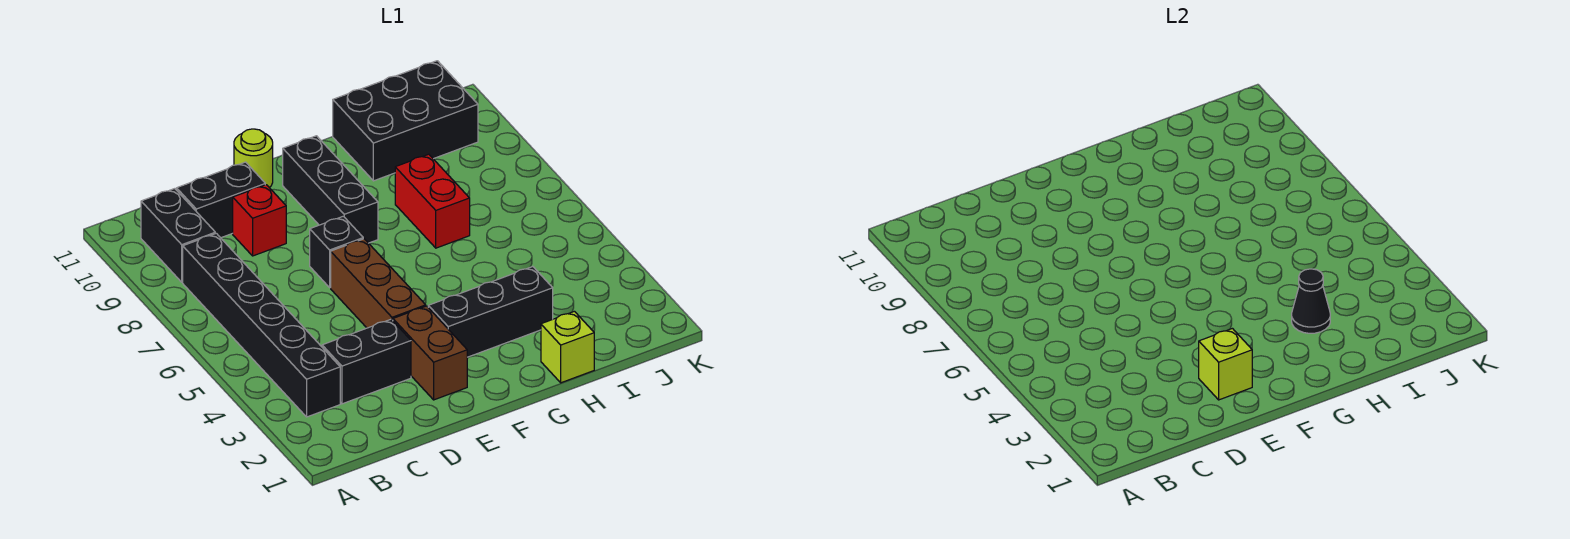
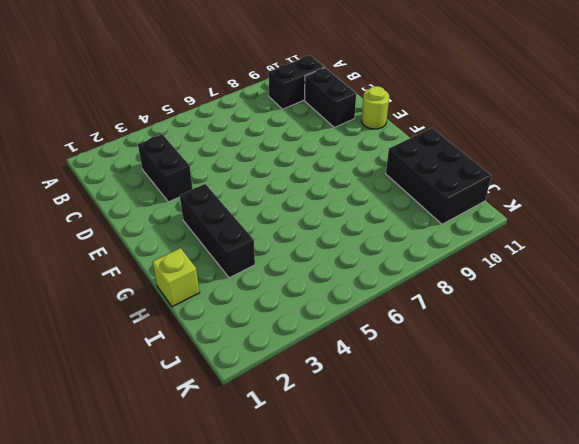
none -> black brick B3:B8 level 1
none -> red brick D9 level 1
none -> brown brick E2:E3 level 1

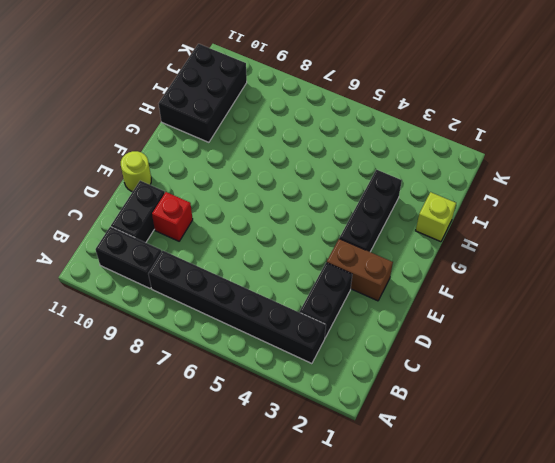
none -> brown brick E4:E6 level 1
none -> black brick E7 level 1
none -> black brick F8:F10 level 1

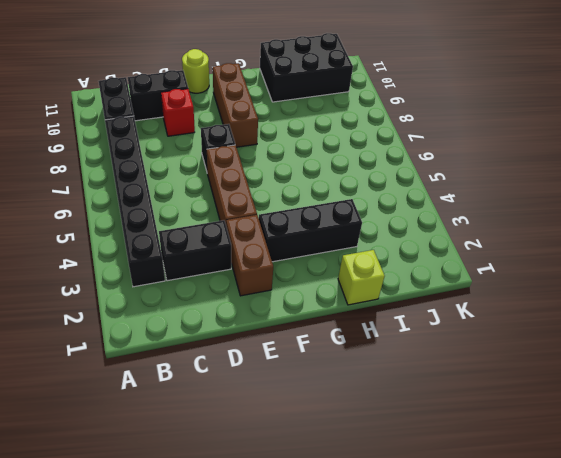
brown brick F8:F10 level 1 -> black brick F8:F10 level 1
none -> red brick H7:H8 level 1
none -> lime brick E2 level 2
none -> black cone H3 level 2

